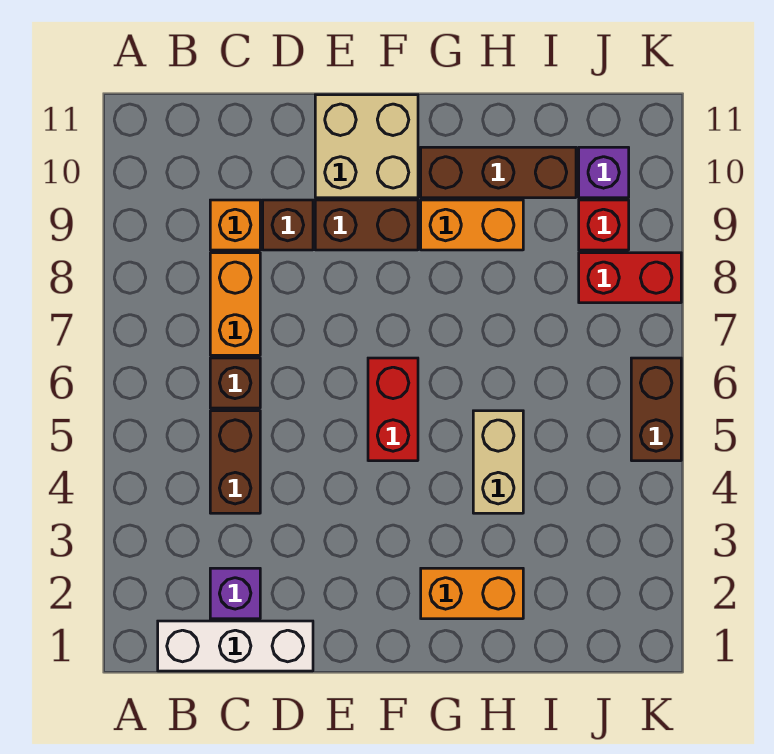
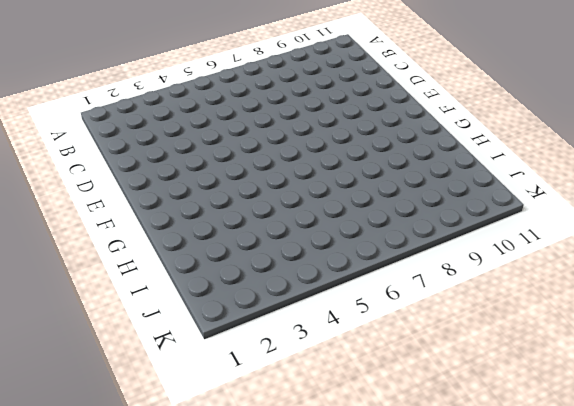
none -> white brick B1:D1 level 1
none -> purple brick C2 level 1
none -> brown brick C4:C5 level 1

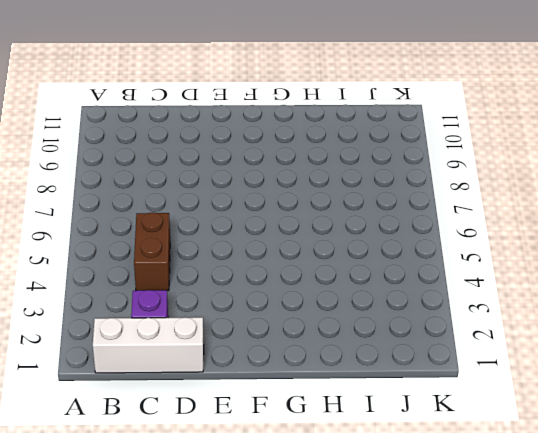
none -> brown brick C6 level 1
none -> orange brick C7:C8 level 1
none -> orange brick C9 level 1

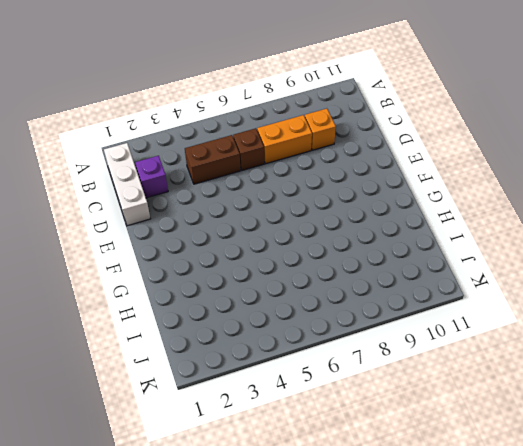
none -> brown brick D9 level 1
none -> brown brick E9:F9 level 1
none -> tan brick E10:F11 level 1

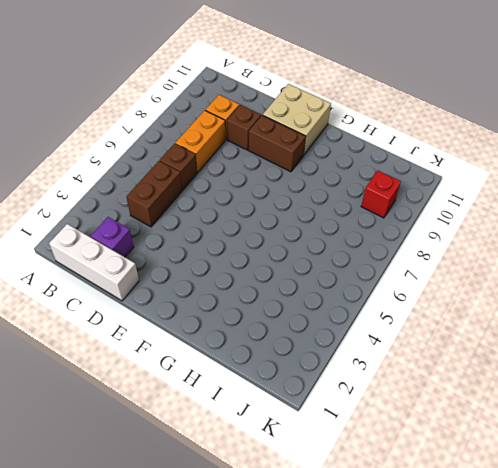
none -> red brick F5:F6 level 1
none -> orange brick G2:H2 level 1
none -> orange brick G9:H9 level 1

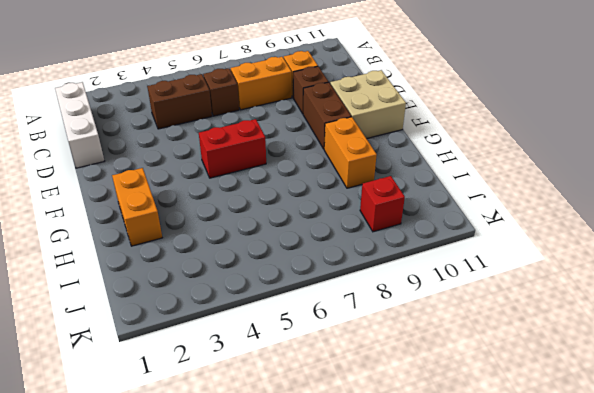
none -> purple brick C2 level 1
none -> brown brick G10:I10 level 1
none -> tan brick H4:H5 level 1

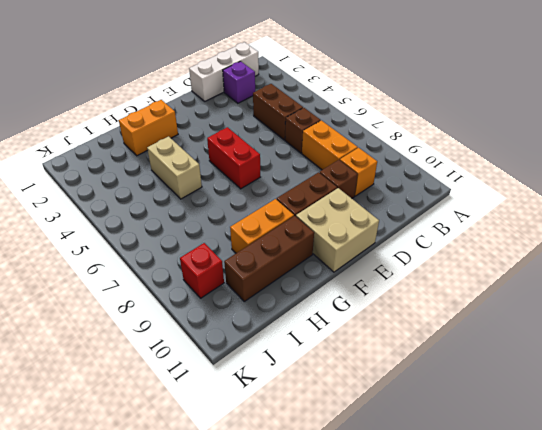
none -> red brick J8:K8 level 1
none -> purple brick J10 level 1
none -> brown brick K5:K6 level 1

